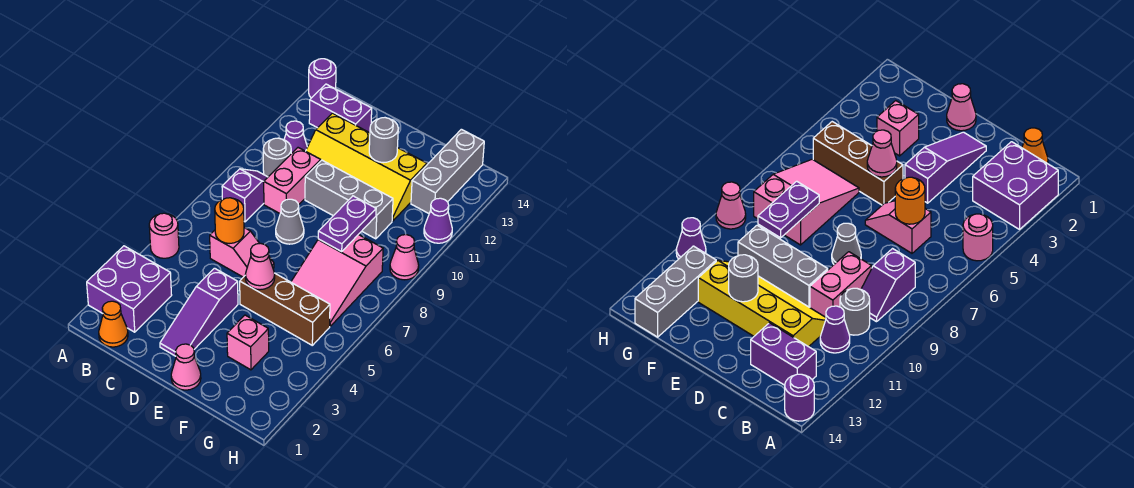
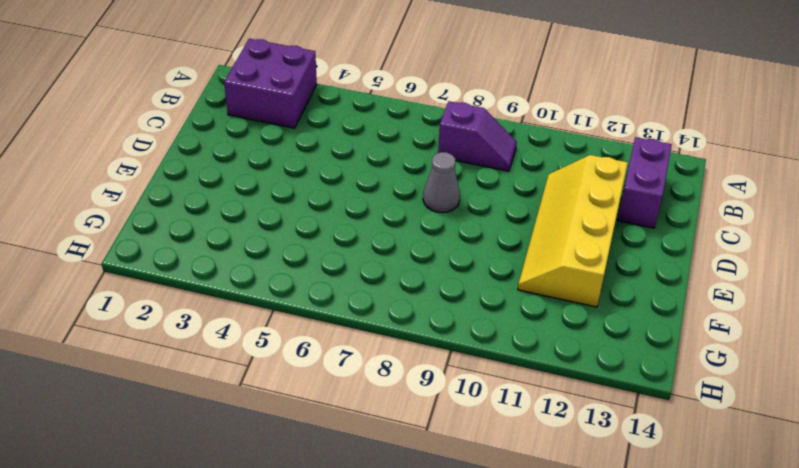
none -> pink round brick A5 level 1
none -> purple round brick A14 level 1
none -> orange cone B1 level 1

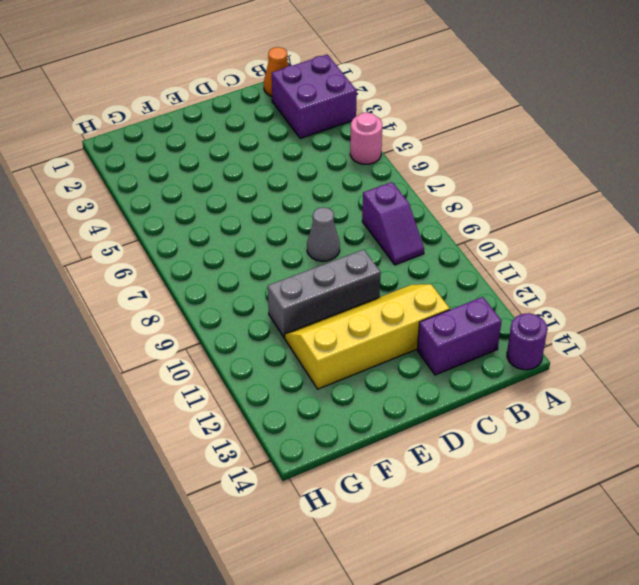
none -> grey round brick B10 level 1
none -> purple cone B11 level 1
none -> pink slope C6:D6 level 1 top C

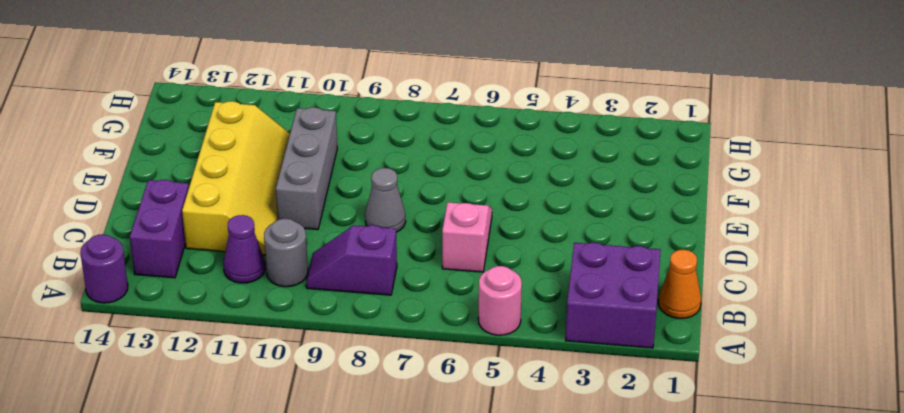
none -> pink brick C9:C10 level 1
none -> purple slope D2:D4 level 1 top 4
none -> pink cone E1 level 1

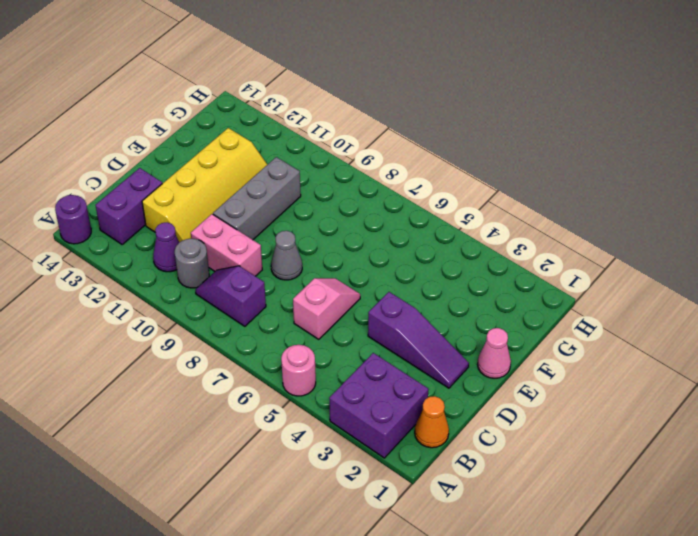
none -> brown brick E5:G5 level 1
none -> pink brick F3 level 1
none -> pink slope F6:G8 level 1 top 8

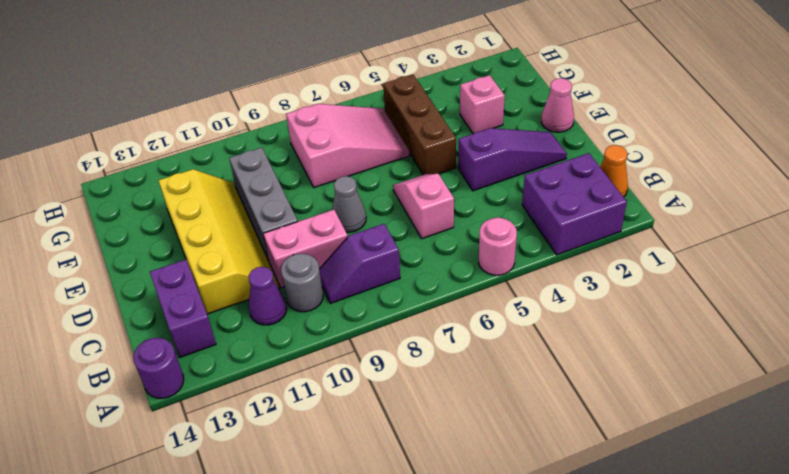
none -> grey brick G12:G14 level 1
none -> pink cone H9 level 1
none -> purple cone H11 level 1

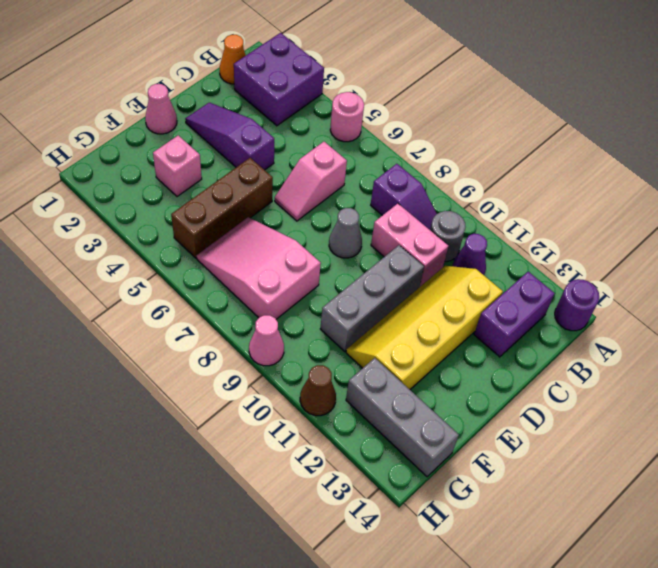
brown cone H11 level 1 -> purple cone H11 level 1
none -> orange round brick C6 level 2
none -> pink cone E5 level 2
none -> grey round brick E12 level 2

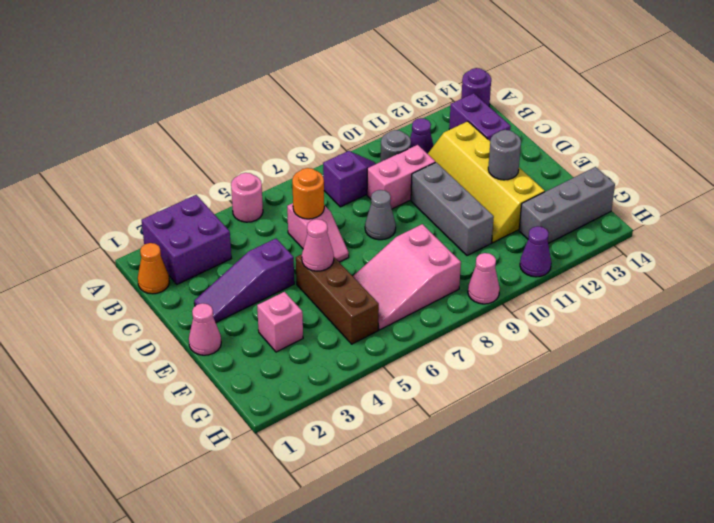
none -> purple plate F8:F9 level 2

